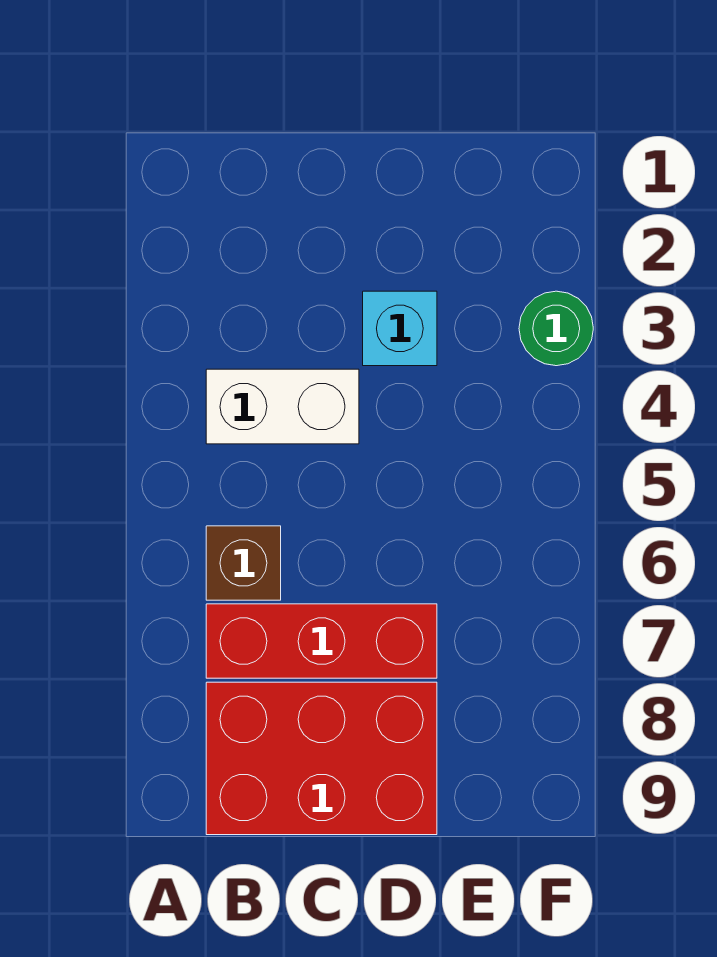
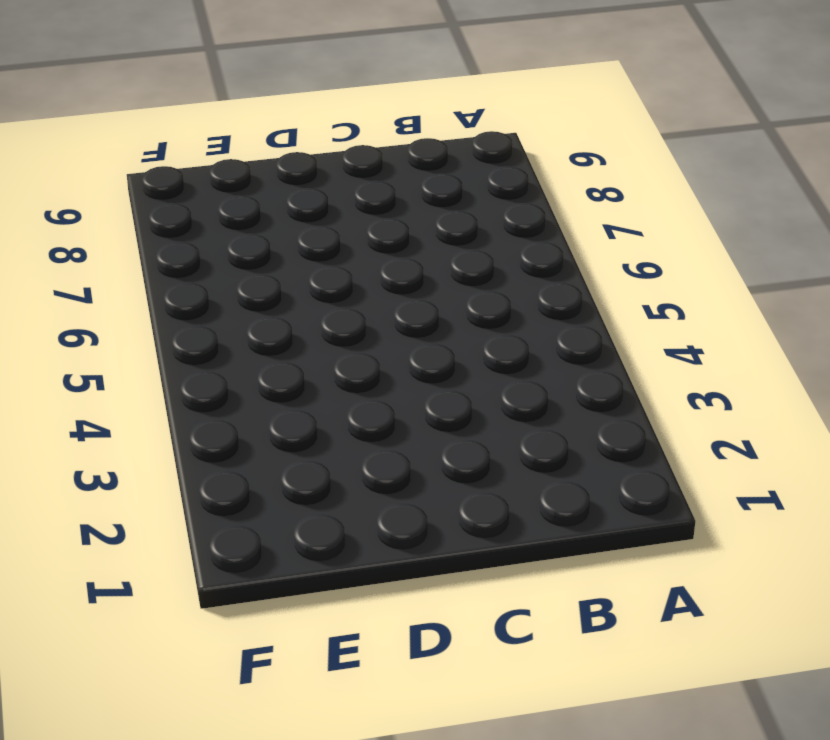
none -> white brick B4:C4 level 1
none -> brown brick B6 level 1

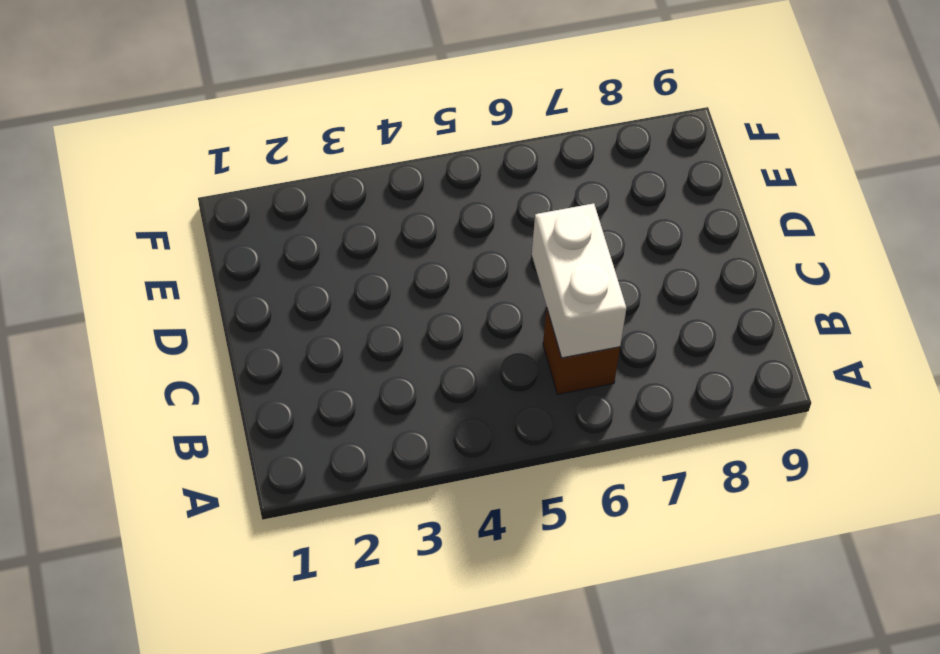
white brick B6:C6 level 2 -> white brick B4:C4 level 1
none -> red brick B7:D7 level 1
none -> red brick B8:D9 level 1

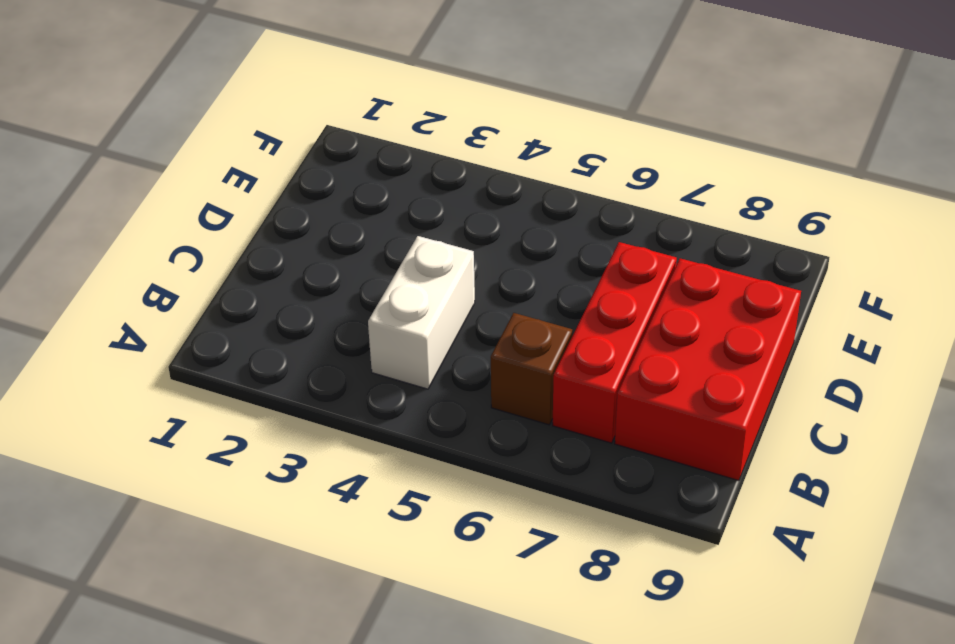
none -> cyan brick D3 level 1
none -> green round brick F3 level 1

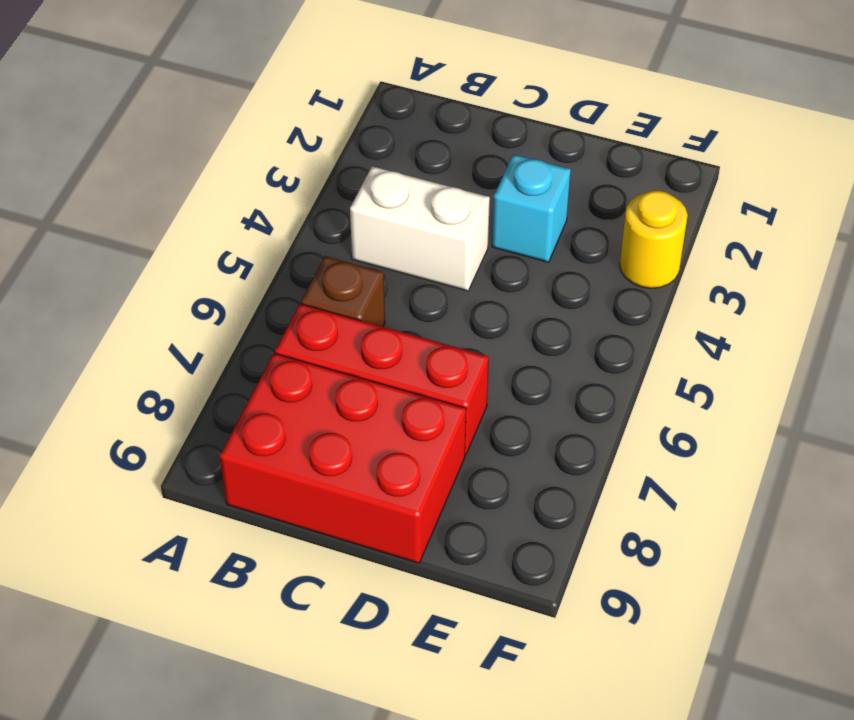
yellow round brick F3 level 1 -> green round brick F3 level 1

